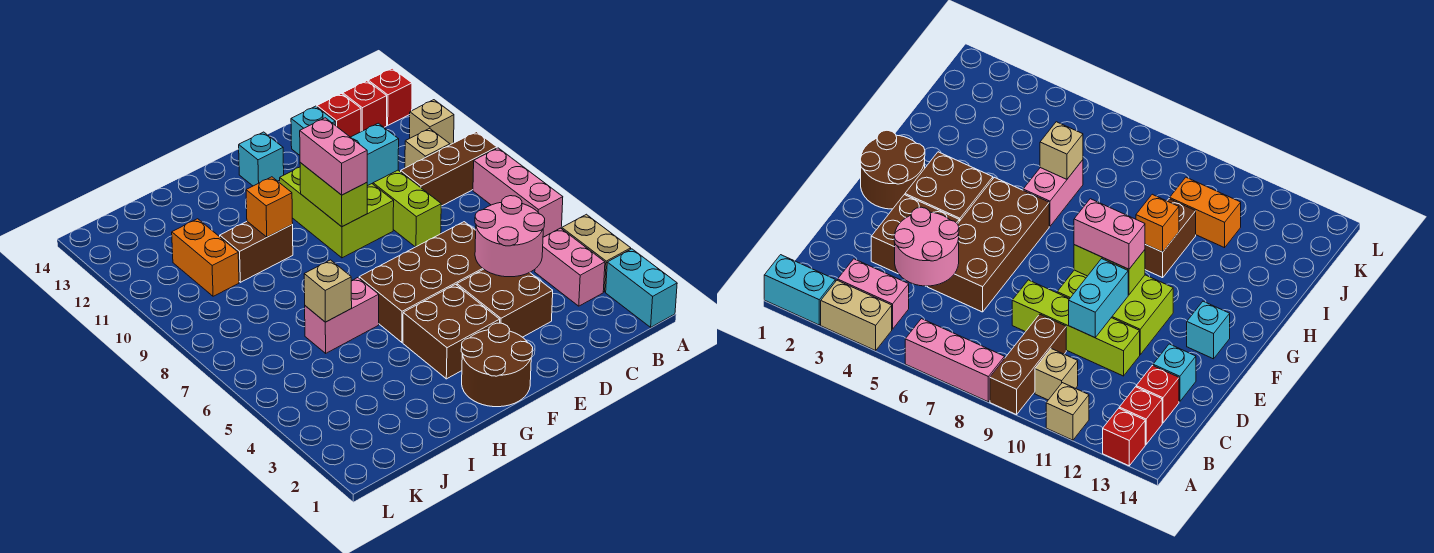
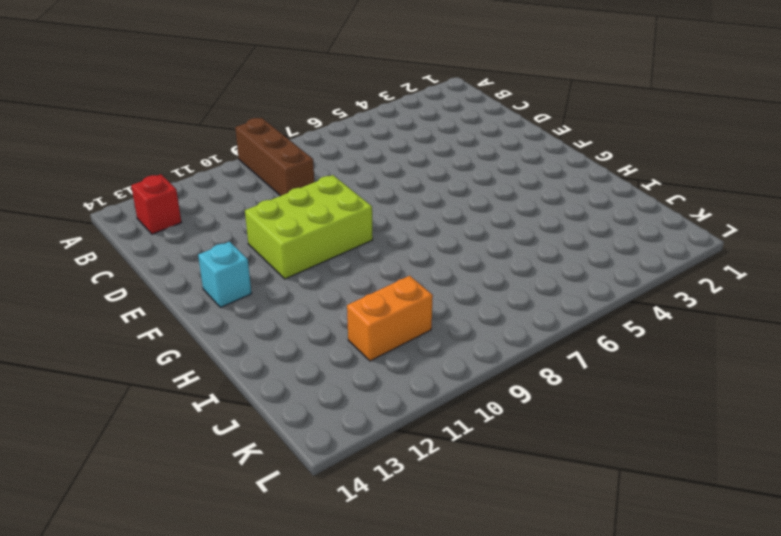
none -> cyan brick A1:A2 level 1
none -> tan brick A3:A4 level 1
none -> pink brick A6:A8 level 1

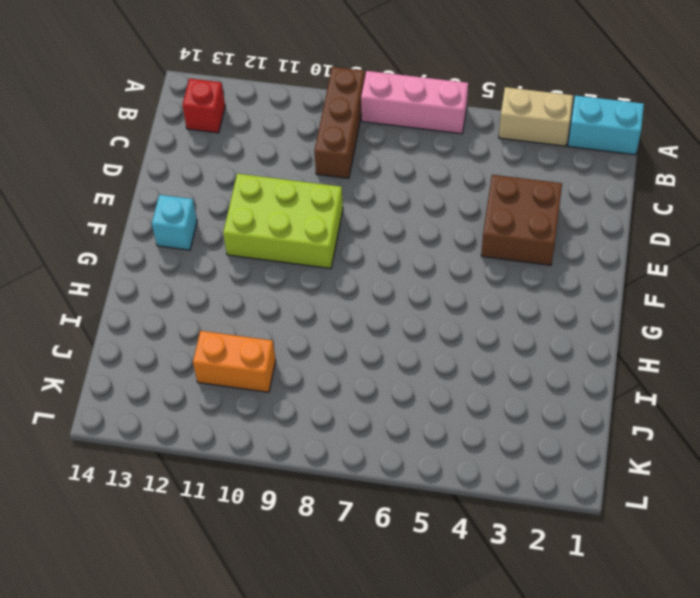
none -> tan brick A11 level 1
none -> red brick A13 level 1
none -> pink brick B3:B4 level 1

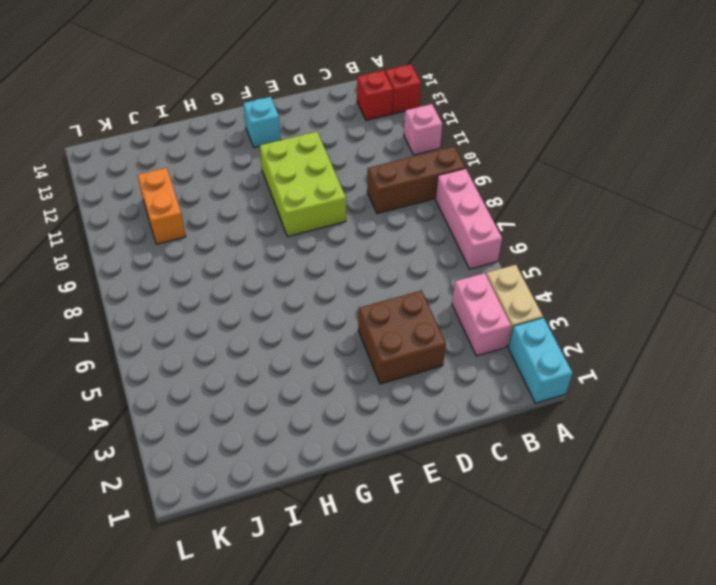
pink brick A11 level 1 -> tan brick A11 level 1
none -> tan brick B10 level 1
none -> red brick C13 level 1
none -> brown brick D5:G6 level 1

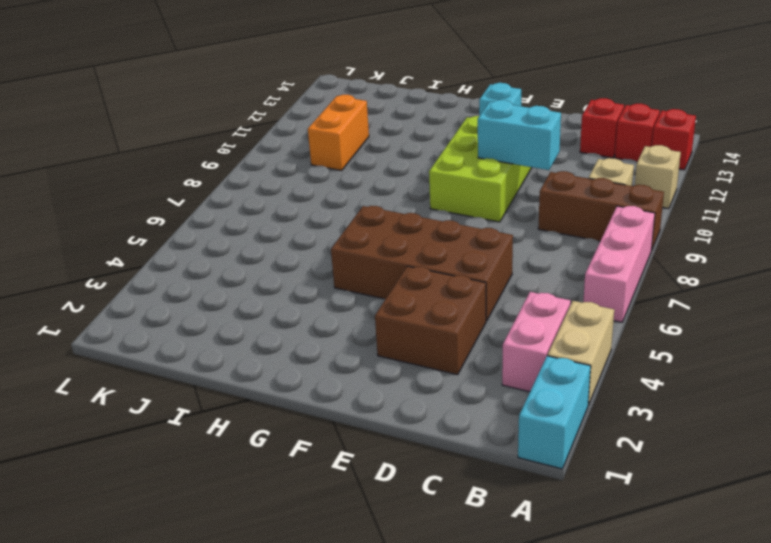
none -> lime brick D8:D11 level 1
none -> cyan brick D13 level 1
none -> brown round brick F1:G2 level 1

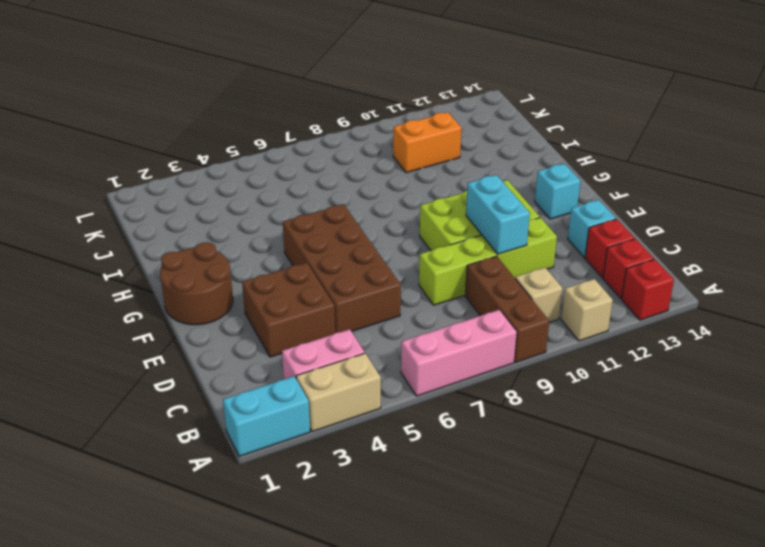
none -> brown brick F3:G4 level 1
none -> pink brick H6:I6 level 1
none -> brown brick H10:I10 level 1

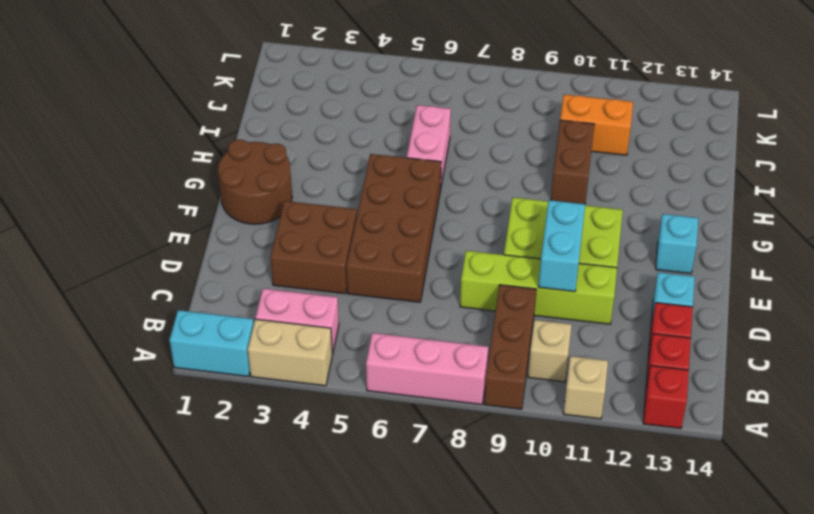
none -> brown brick F3:G4 level 1
none -> pink round brick C4:D5 level 2
none -> lime brick F9:F10 level 2

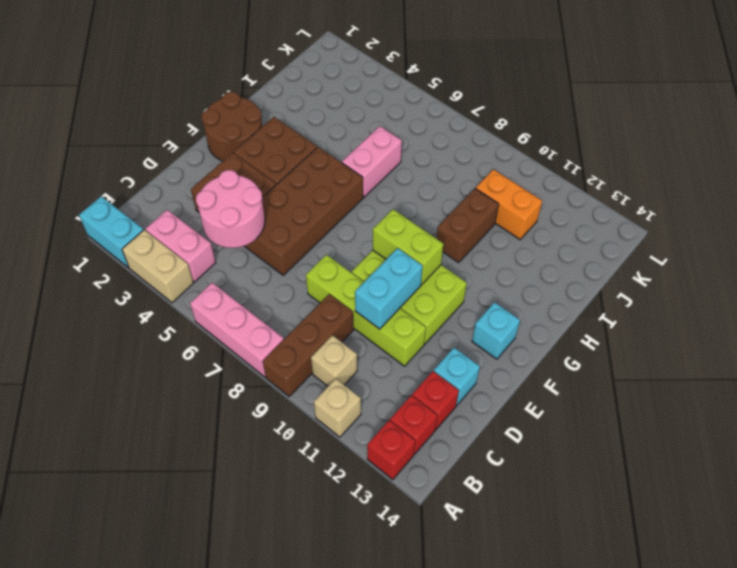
none -> orange brick H10 level 2
none -> tan brick I6 level 2
none -> pink brick F9:F10 level 3

